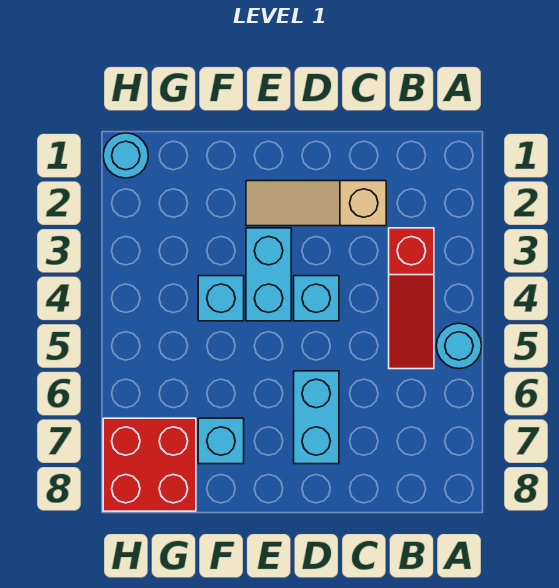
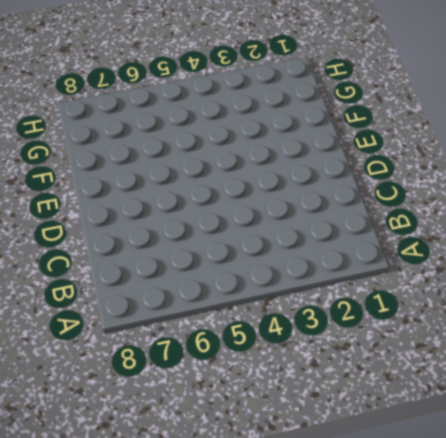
none -> cyan round brick A5 level 1
none -> red slope B3:B5 level 1 top 3

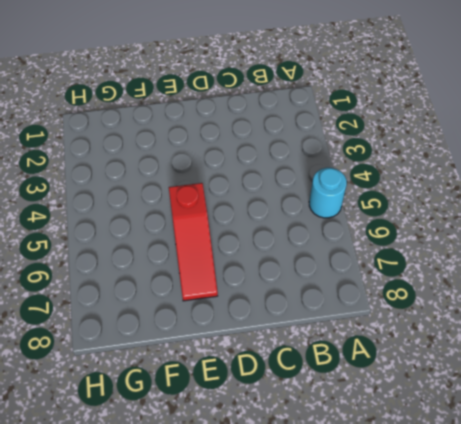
red slope E5:E7 level 1 top 5 -> red slope B3:B5 level 1 top 3
none -> tan slope C2:E2 level 1 top C
none -> cyan brick D4 level 1

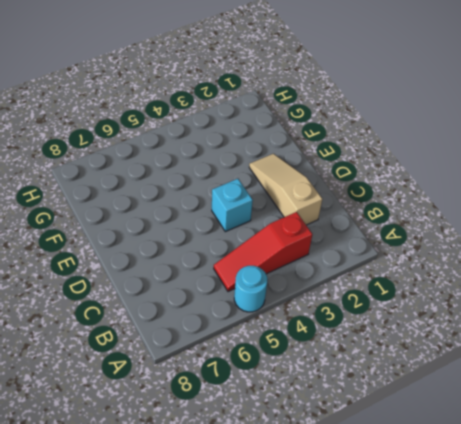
none -> cyan brick D6:D7 level 1
none -> cyan brick E3:E4 level 1

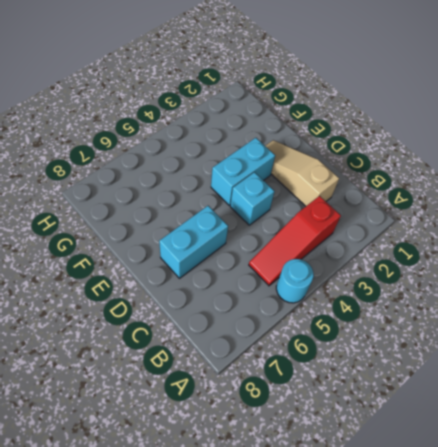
none -> cyan brick F4 level 1
none -> cyan brick F7 level 1

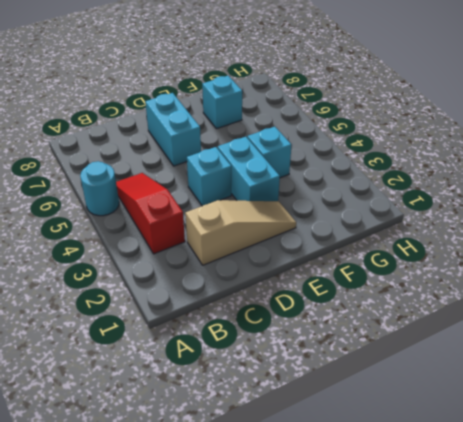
none -> red brick G7:H8 level 1
none -> cyan round brick H1 level 1

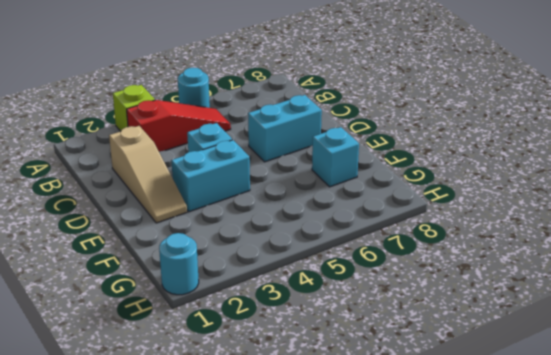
lime brick A3 level 1 -> none
none -> cyan brick F4 level 1
none -> red brick G7:H8 level 1

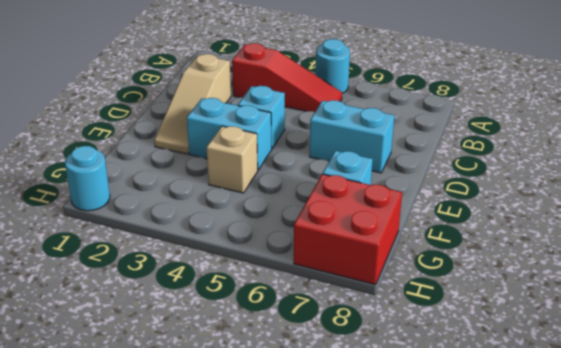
tan brick F4 level 1 -> cyan brick F4 level 1

